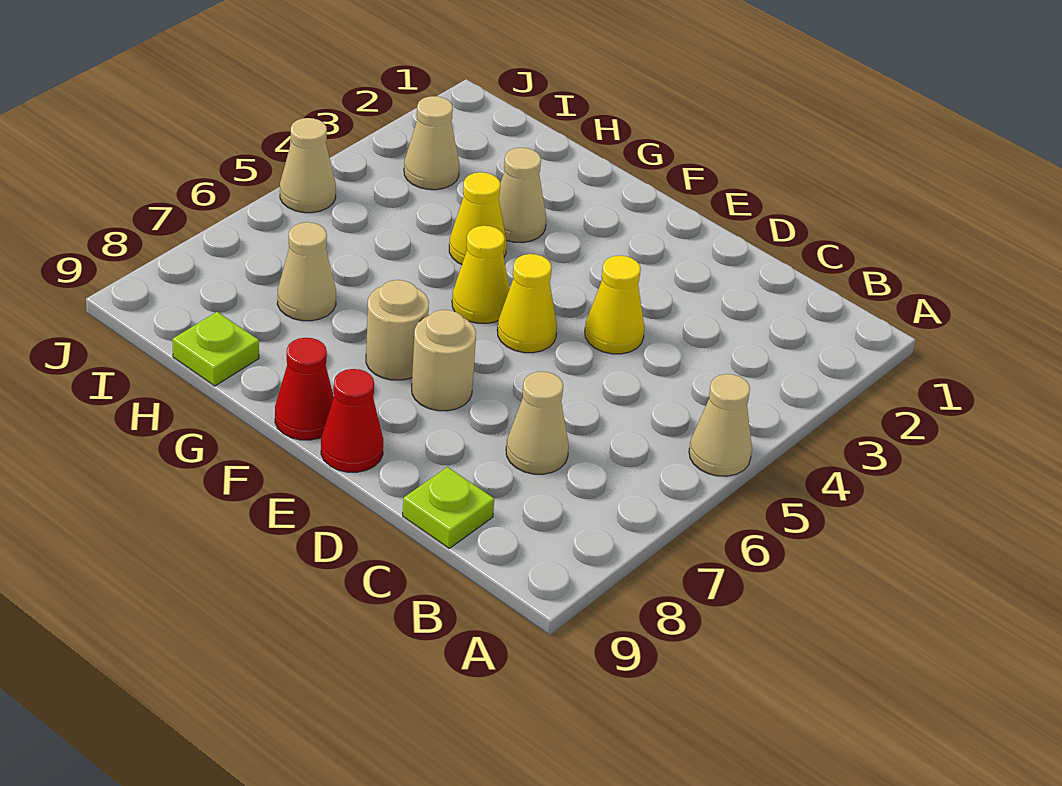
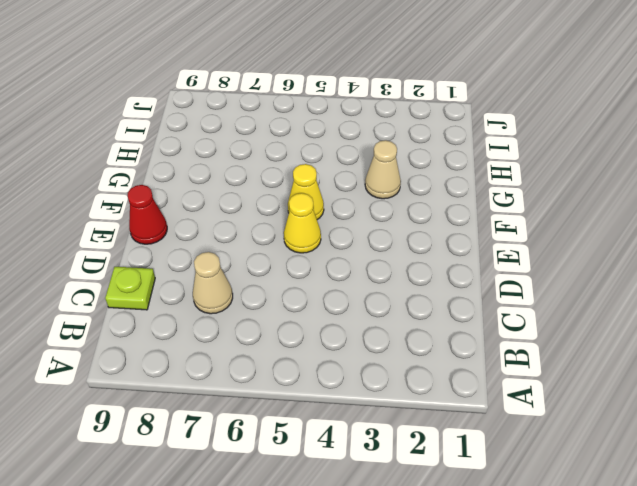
none -> tan cone A5 level 1
none -> yellow cone D4 level 1
none -> tan round brick E7 level 1

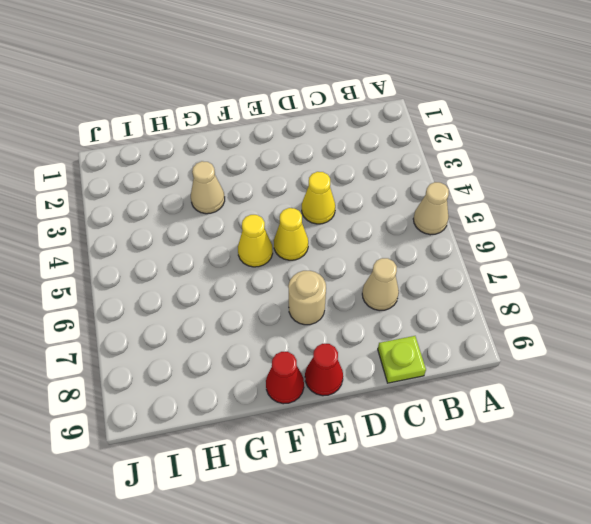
none -> tan round brick F7 level 1
none -> yellow cone G4 level 1
none -> tan cone H7 level 1

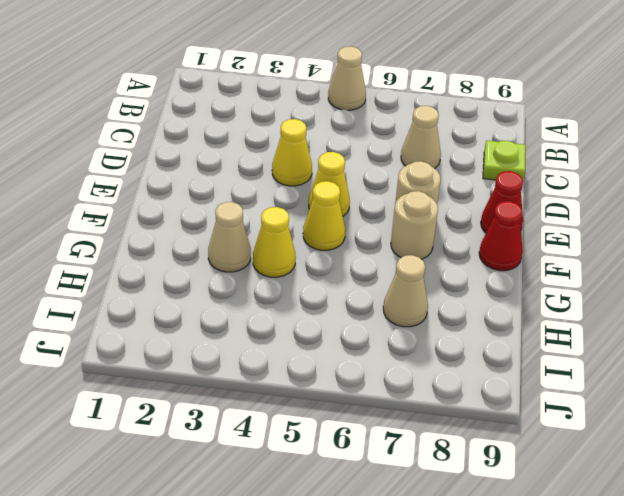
none -> lime plate H9 level 1
none -> tan cone I3 level 1
none -> tan cone J5 level 1

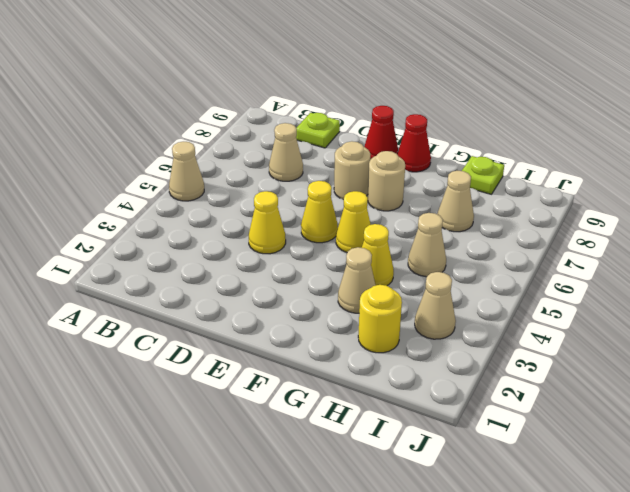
yellow round brick H2 level 1 -> none
tan cone H5 level 1 -> tan cone J5 level 1

